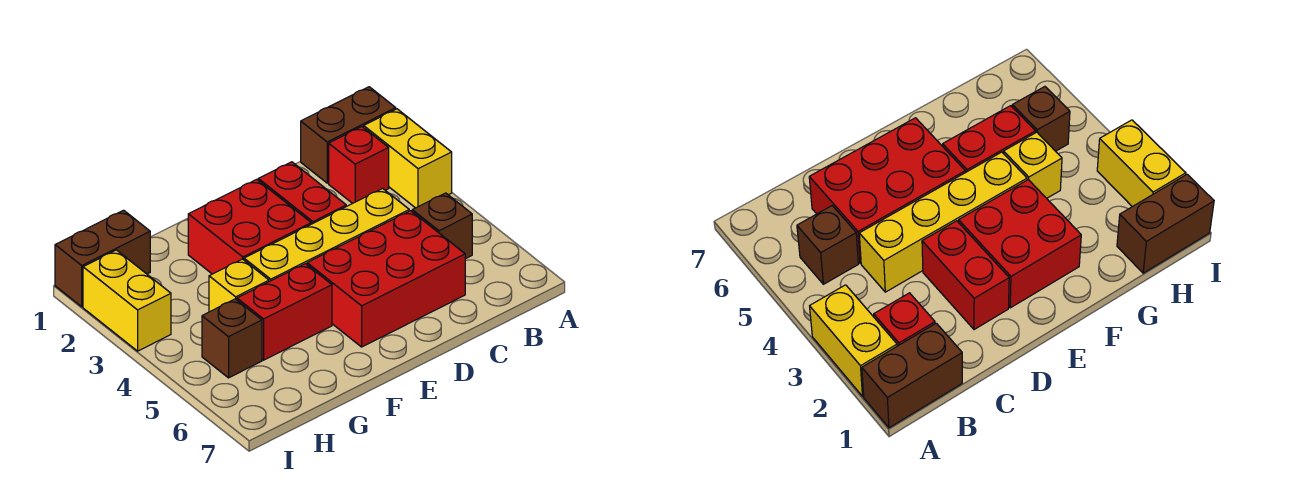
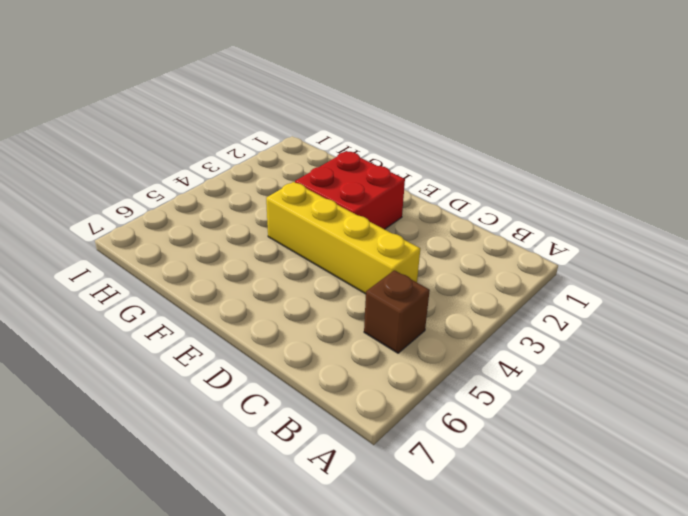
none -> brown brick A1:B1 level 1
none -> yellow brick A2:A3 level 1
none -> red brick B2 level 1

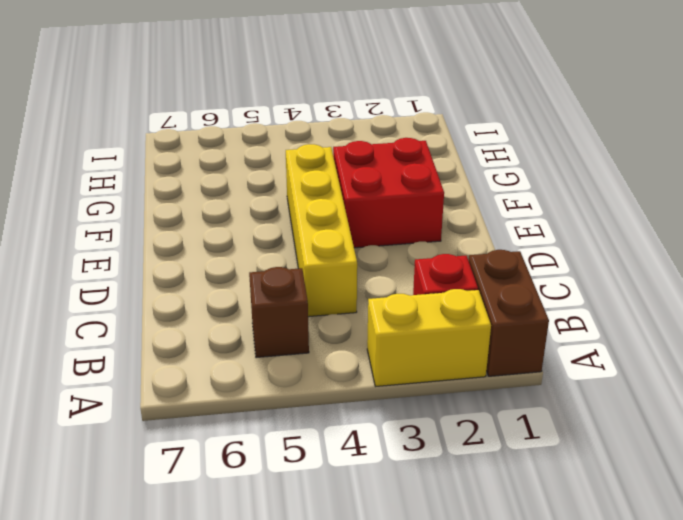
none -> red brick C5:E6 level 1
none -> red brick D2:D3 level 1
none -> red brick F5:G5 level 1

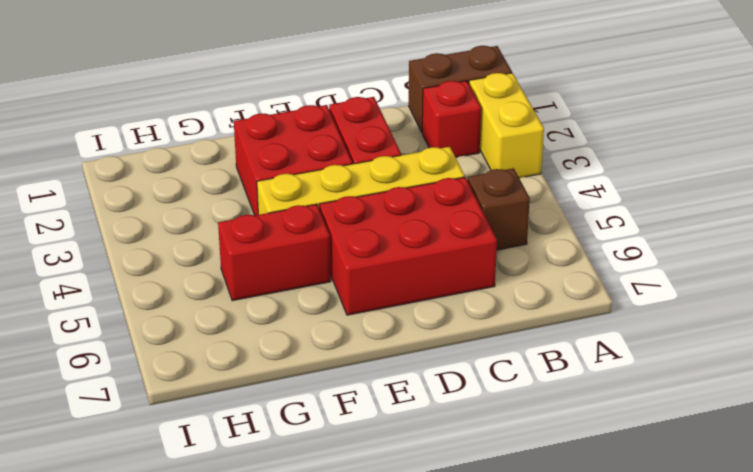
none -> yellow brick G4 level 1
none -> brown brick H1:I1 level 1
none -> brown brick H5 level 1

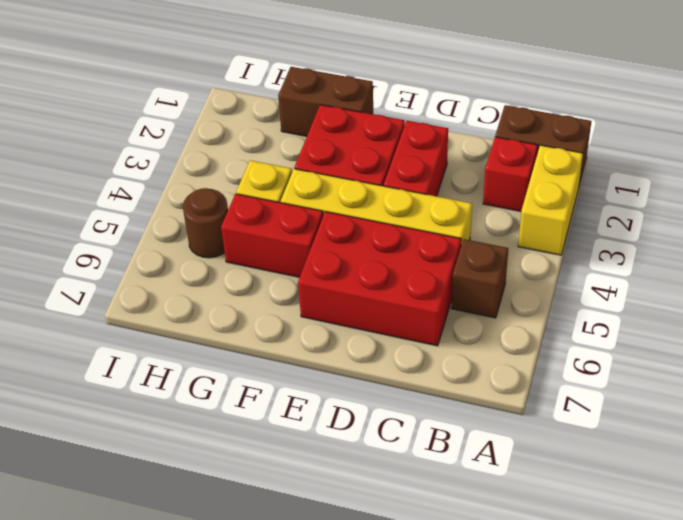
brown brick F1:G1 level 1 -> brown brick H1:I1 level 1
brown round brick H5 level 1 -> brown brick H5 level 1
none -> yellow brick I2:I3 level 1

